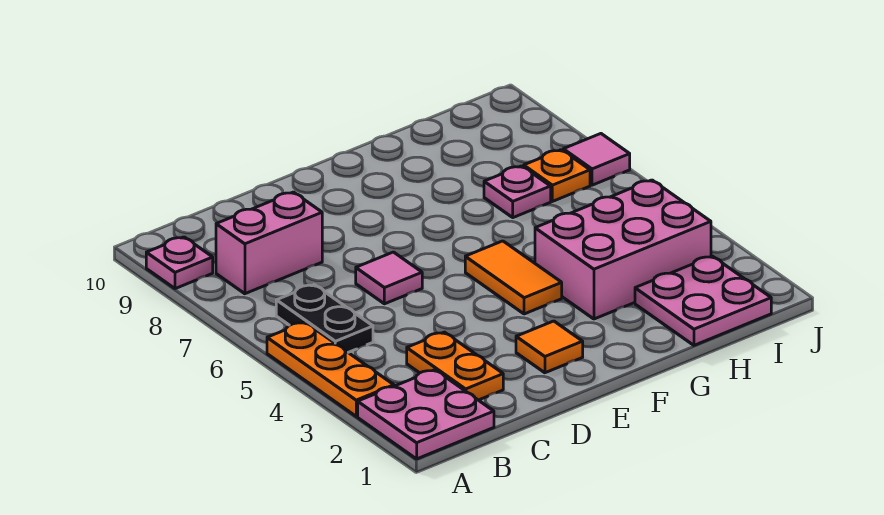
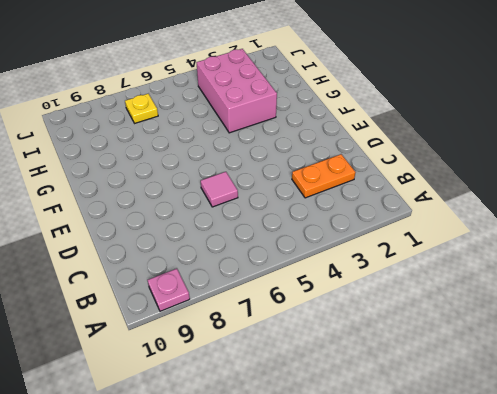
yellow plate I7 level 1 -> orange plate I7 level 1
none -> pink plate A1:B2 level 1
none -> orange plate A3:A5 level 1
none -> black plate B5:B6 level 1

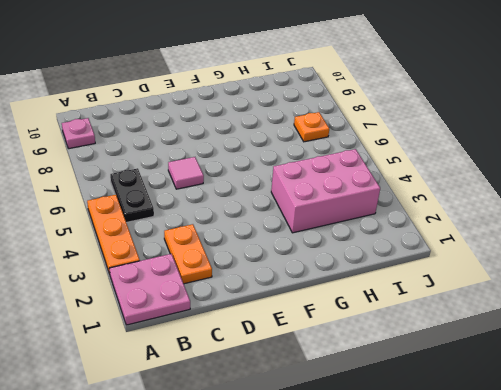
none -> pink brick B8:C8 level 1
none -> orange tile E2 level 1
none -> orange tile F4:F5 level 1

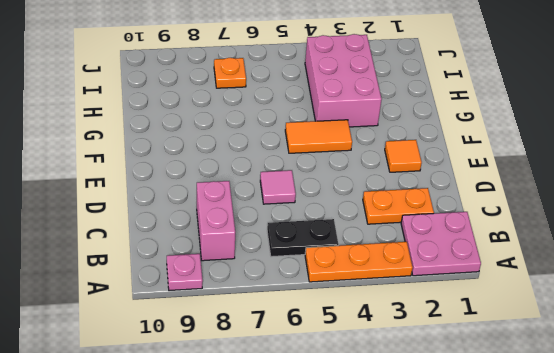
none -> pink plate H1:I2 level 1
none -> pink plate H7 level 1
none -> pink tile J7 level 1

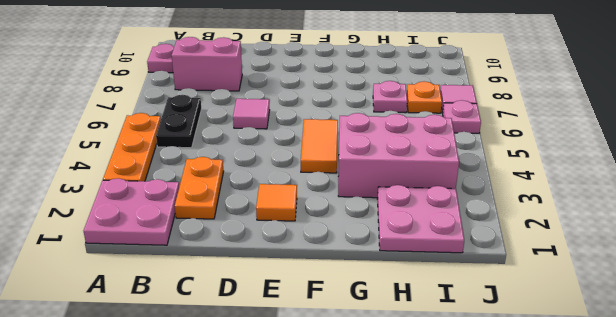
pink plate J6 level 1 -> none

